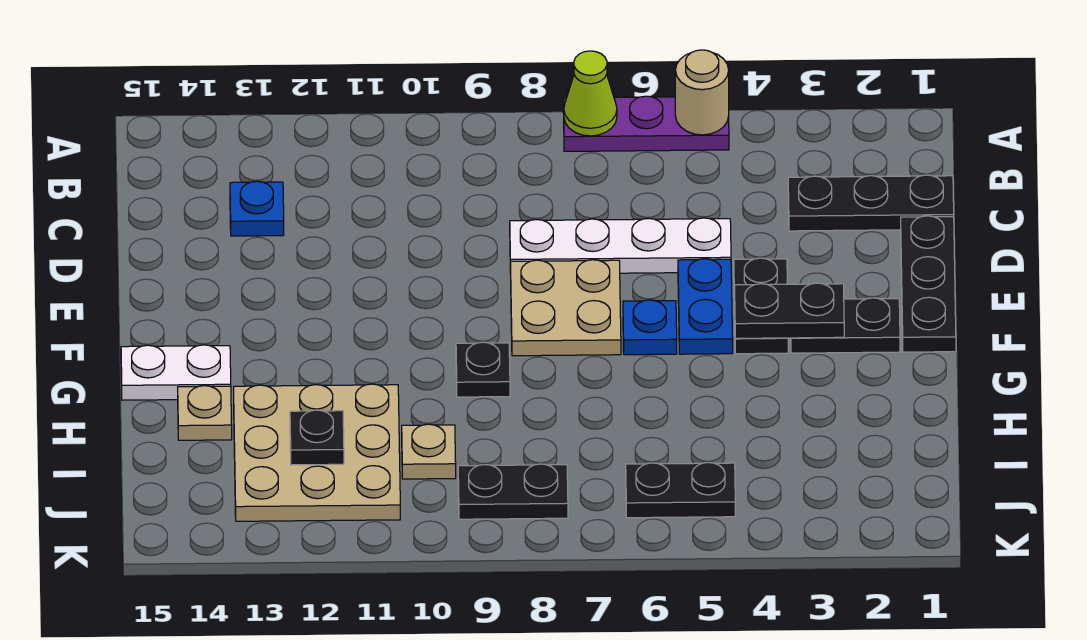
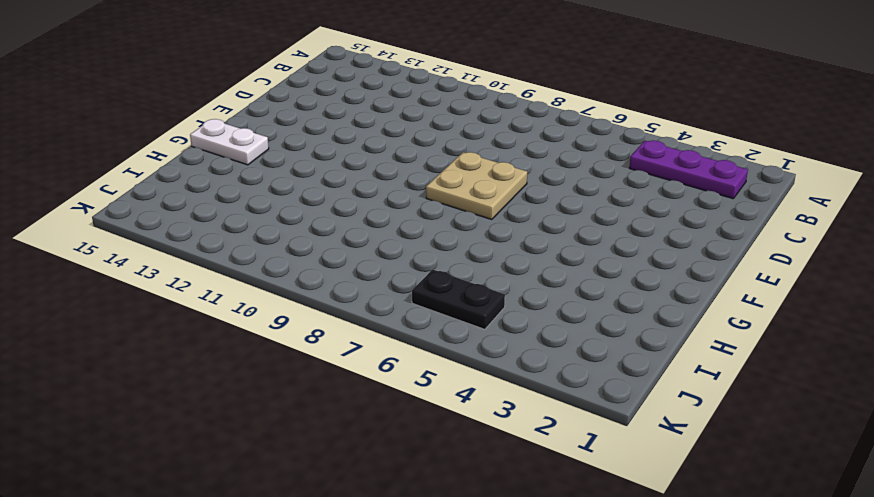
purple plate B2:B4 level 1 -> purple plate A5:A7 level 1
none -> black plate C1:C3 level 1
none -> blue plate C13 level 1
none -> black plate D1:F1 level 1

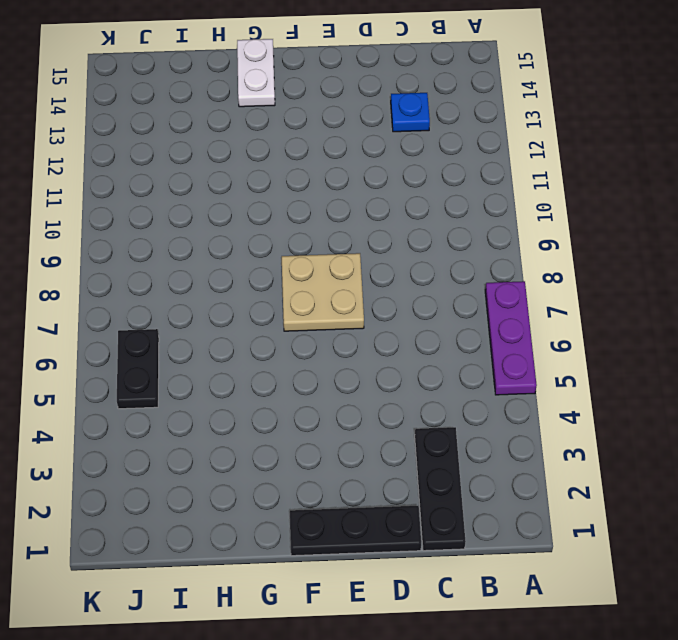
none -> white plate D5:D8 level 1
none -> black plate E4:F4 level 1
none -> blue plate E5:F5 level 1

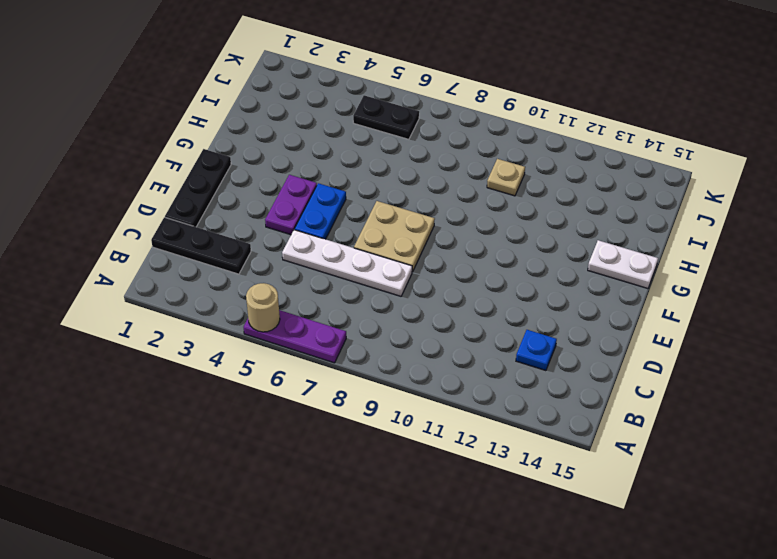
purple plate E4:F4 level 1 -> black plate E4:F4 level 1
none -> black plate F2:F3 level 1
none -> blue plate F6 level 1
none -> black plate G9 level 1

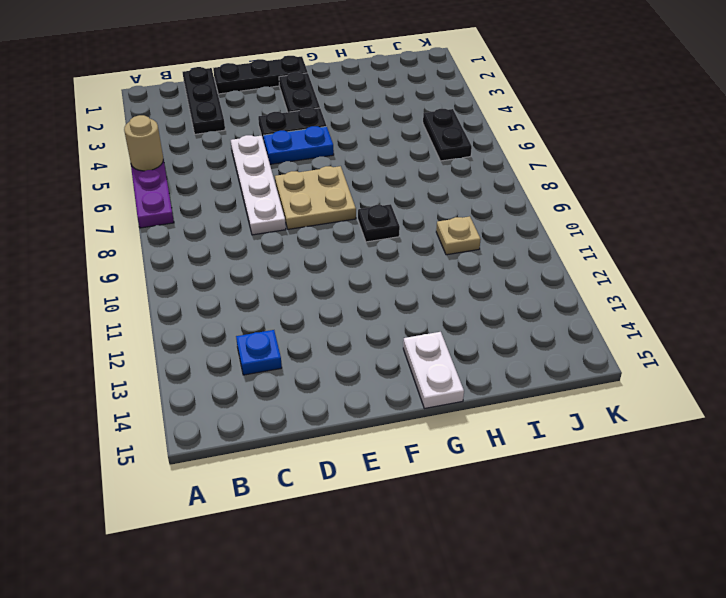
none -> blue plate F6 level 1
none -> tan plate H11:J13 level 1
none -> tan plate H14 level 1

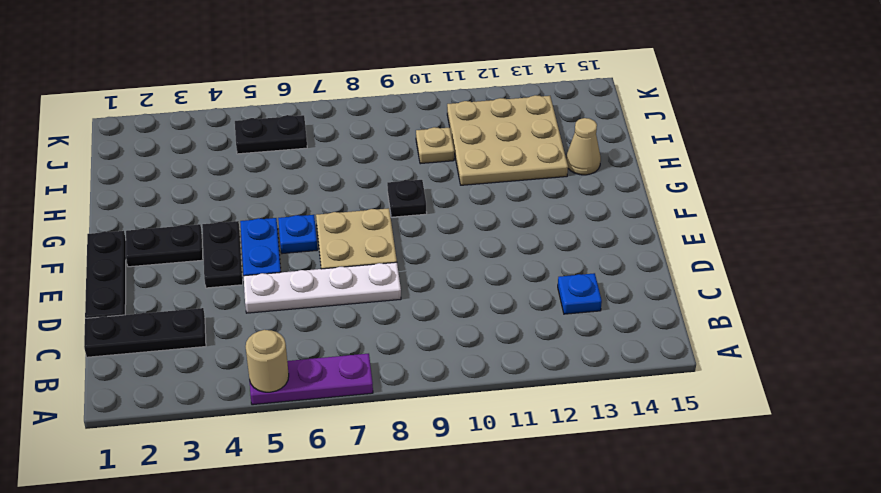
tan cone H14 level 1 -> tan plate H14 level 1
none -> white plate G14:G15 level 1
none -> black plate J8:J9 level 1
none -> lime cone A7 level 2

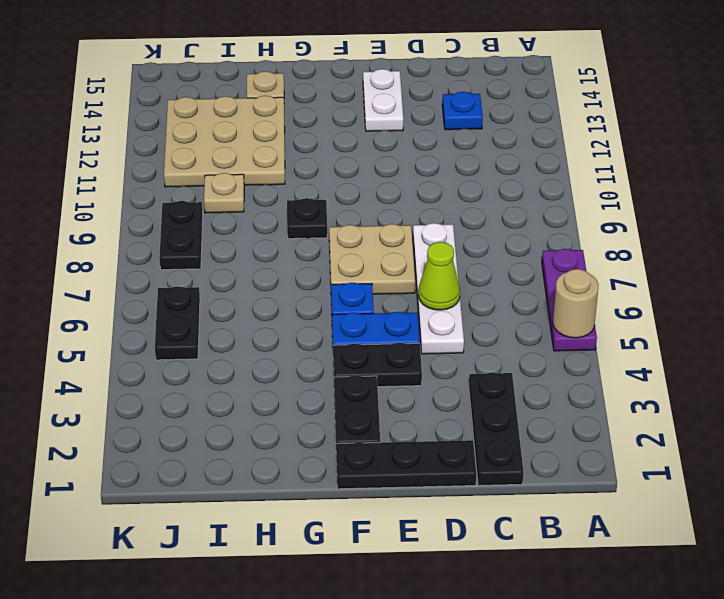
lime cone D6 level 2 -> lime cone A7 level 2
white plate E13:E14 level 1 -> white plate G14:G15 level 1
none -> black plate F3:F4 level 2
none -> black plate I12 level 2

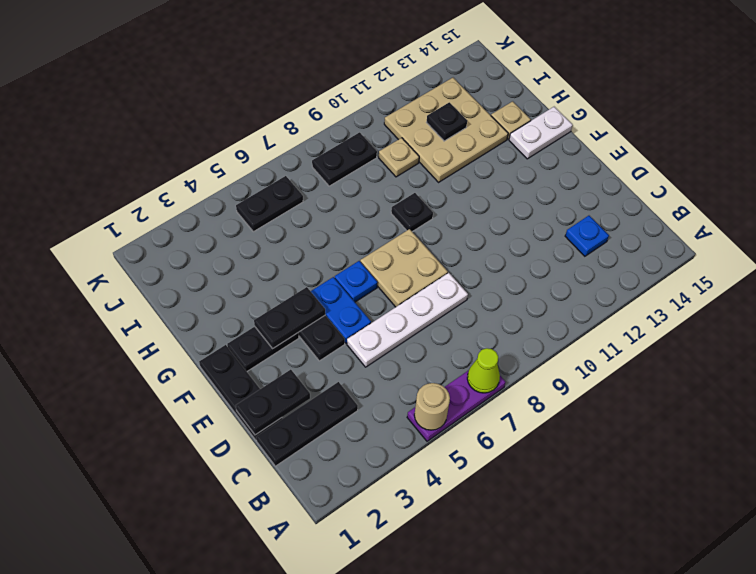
black plate D1:D2 level 2 -> none

